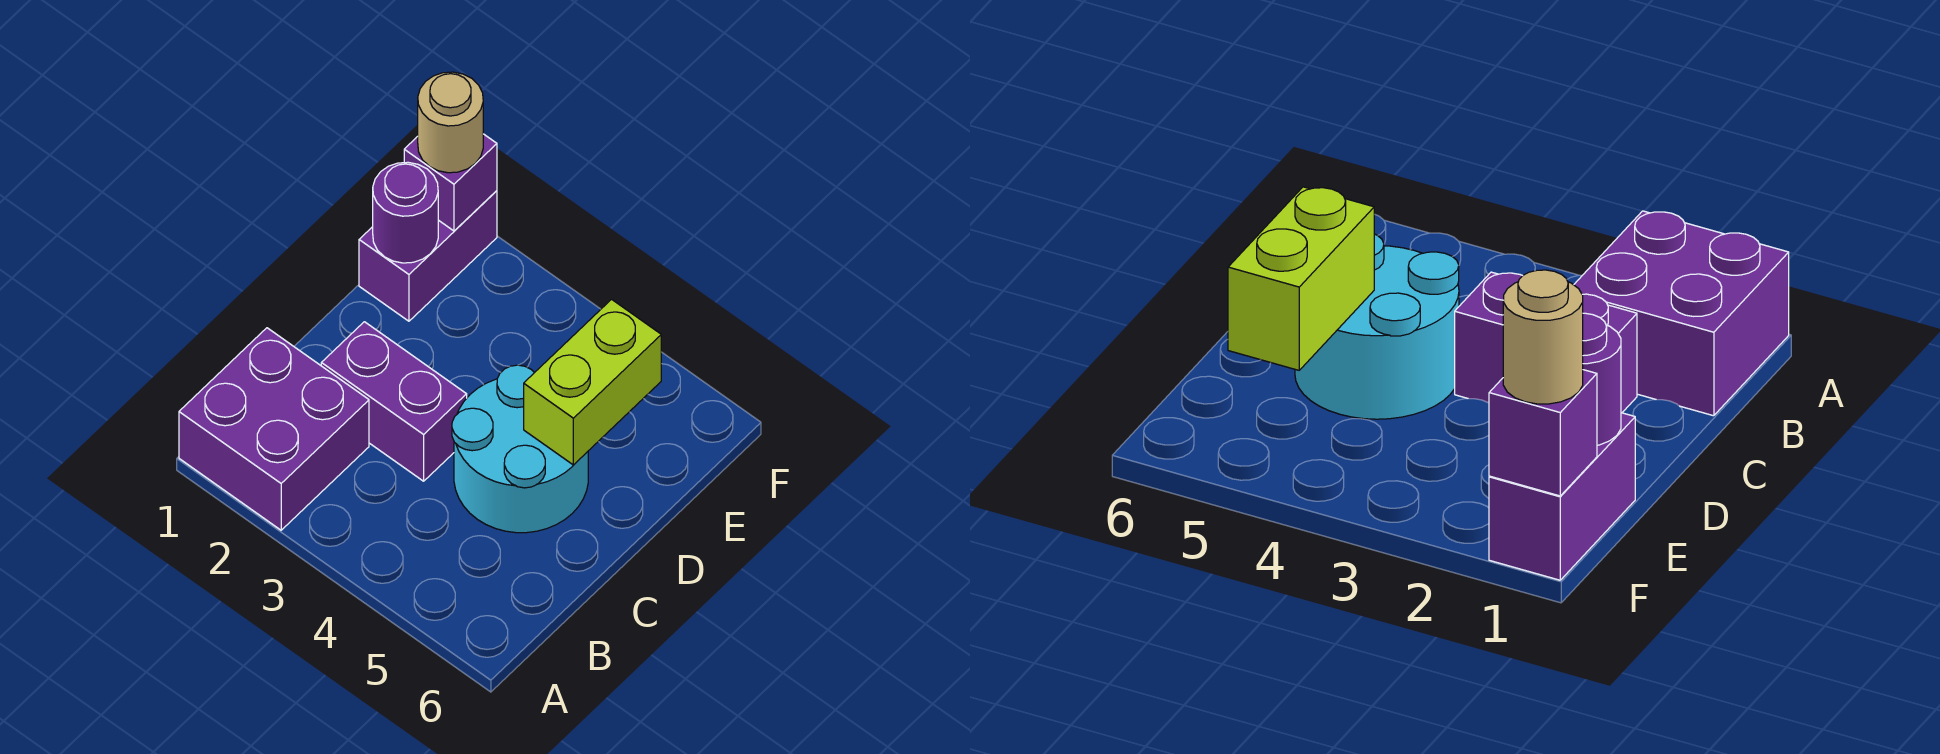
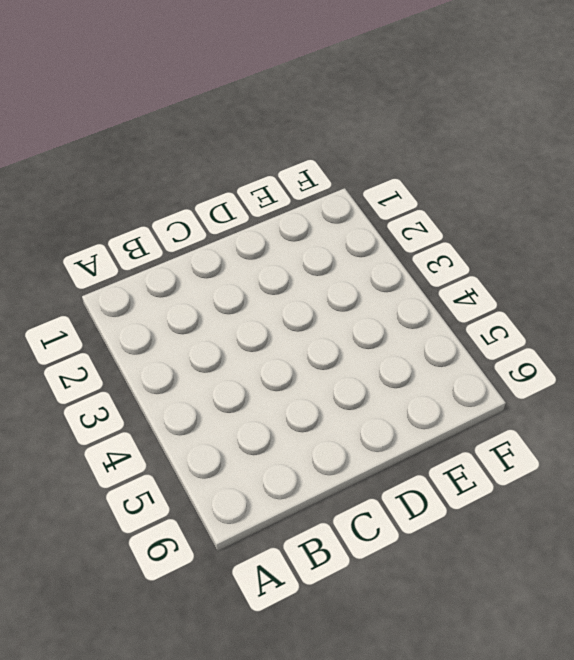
none -> purple brick A1:B2 level 1
none -> purple brick C2:C3 level 1

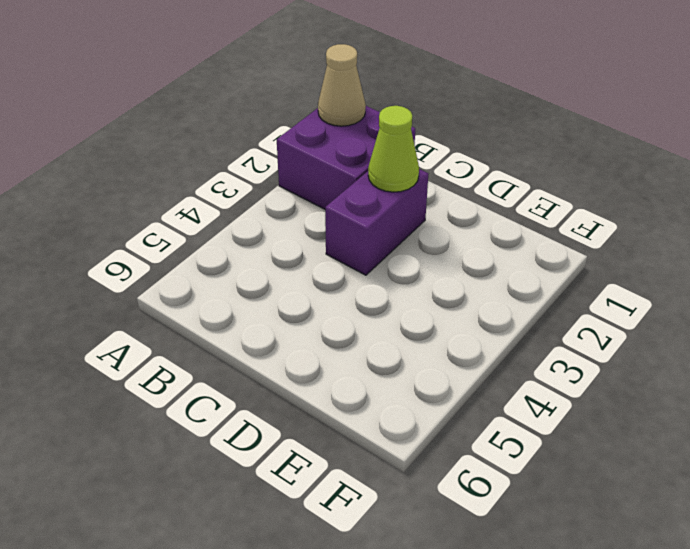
tan cone A1 level 2 -> none
lime cone C2 level 2 -> none
none -> cyan round brick C4:D5 level 1
none -> purple brick E1:F1 level 1

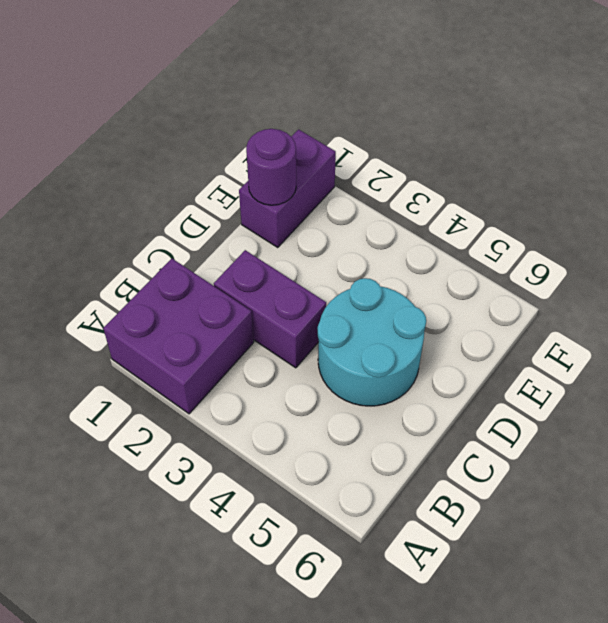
none -> lime brick D5:E5 level 2
none -> purple brick F1 level 2

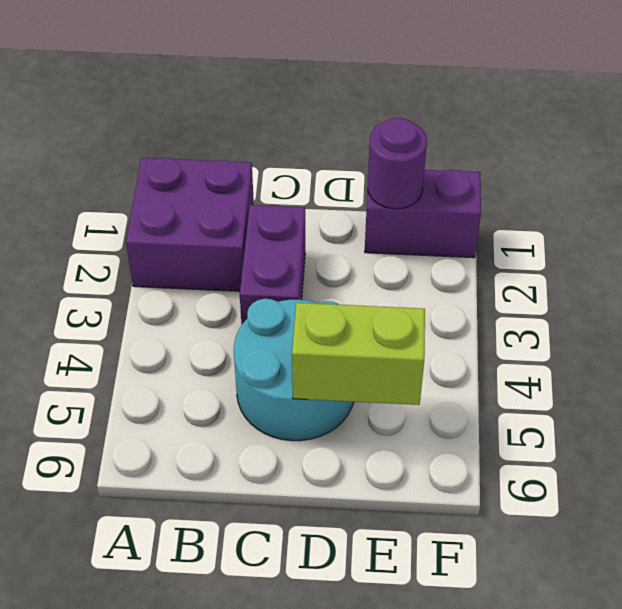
none -> purple brick F1 level 2
none -> tan round brick F1 level 3

